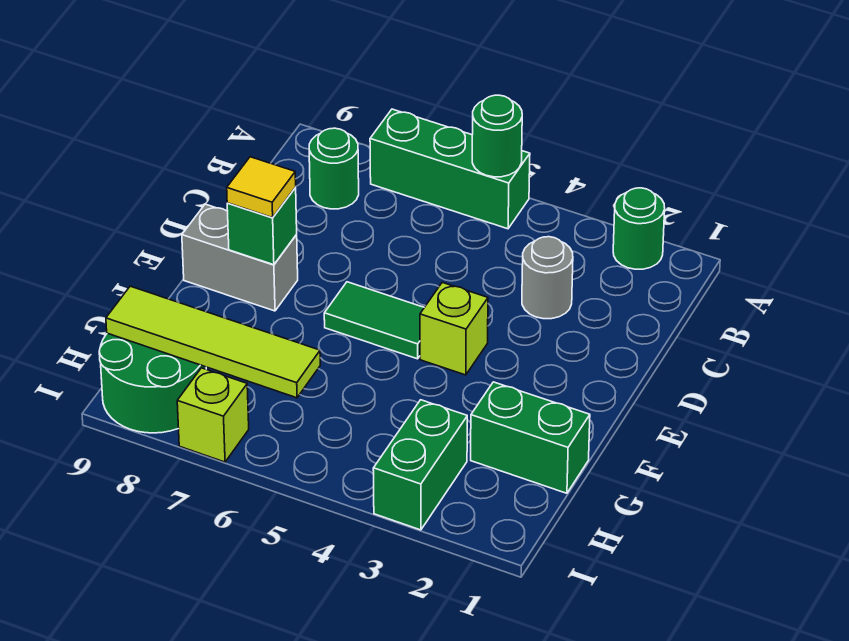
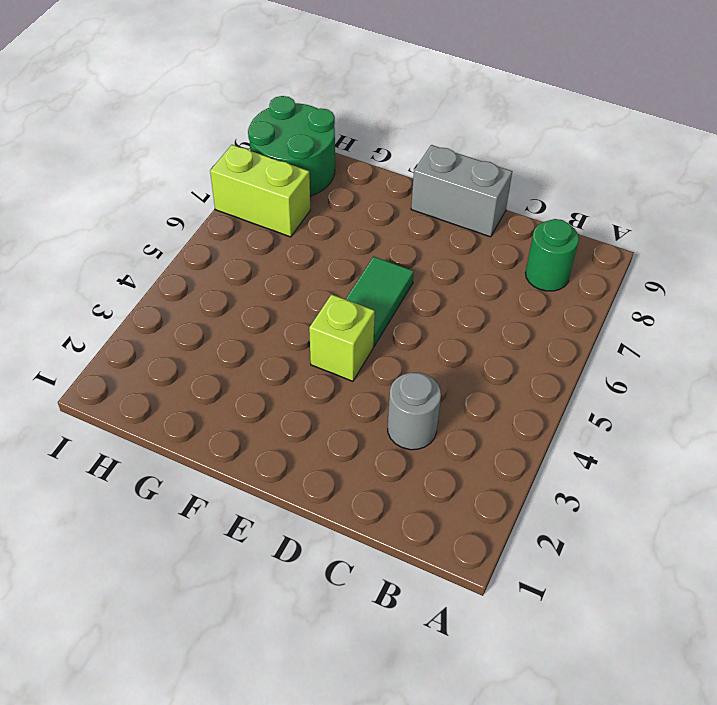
grey brick D9:E9 level 1 -> grey brick E8:E9 level 1
lime brick H7:I7 level 1 -> lime brick I7 level 1
none -> green round brick A2 level 1
none -> green brick A5:A7 level 1
none -> green brick G1:G2 level 1

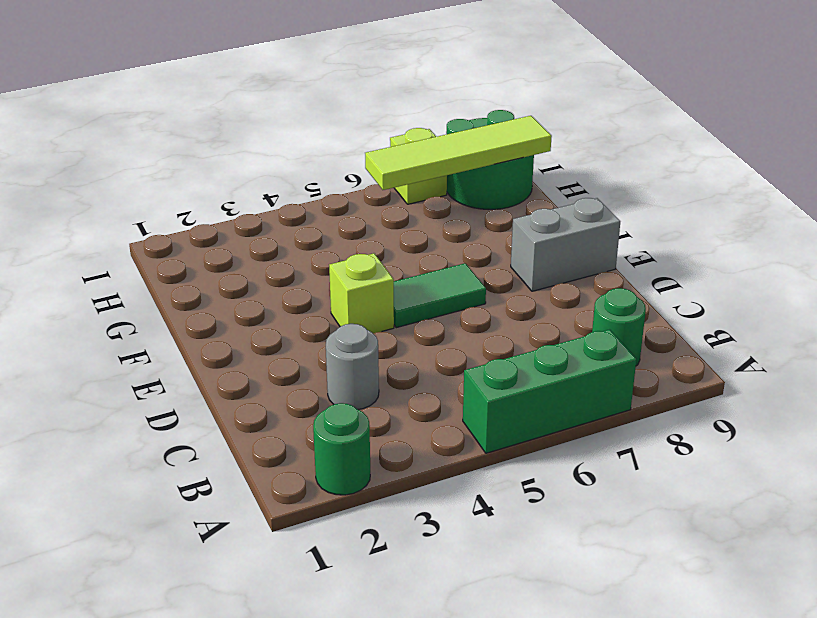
none -> green brick G1:G2 level 1
none -> green brick H3:I3 level 1
none -> green round brick A5 level 2

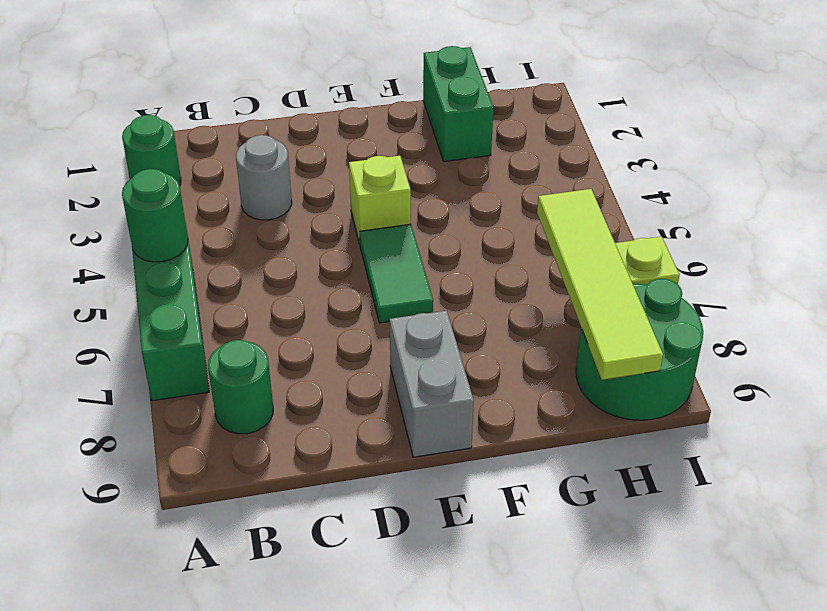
none -> green brick H3:I3 level 1
none -> green brick E8 level 2
none -> yellow tile E8 level 3

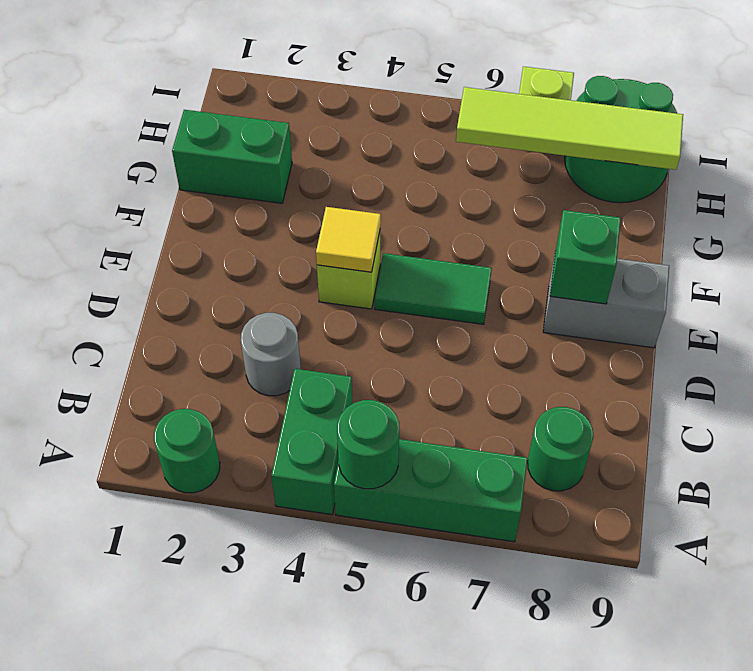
green brick A4:B4 level 1 -> green brick H3:I3 level 1
yellow tile E4 level 2 -> yellow tile E8 level 3

